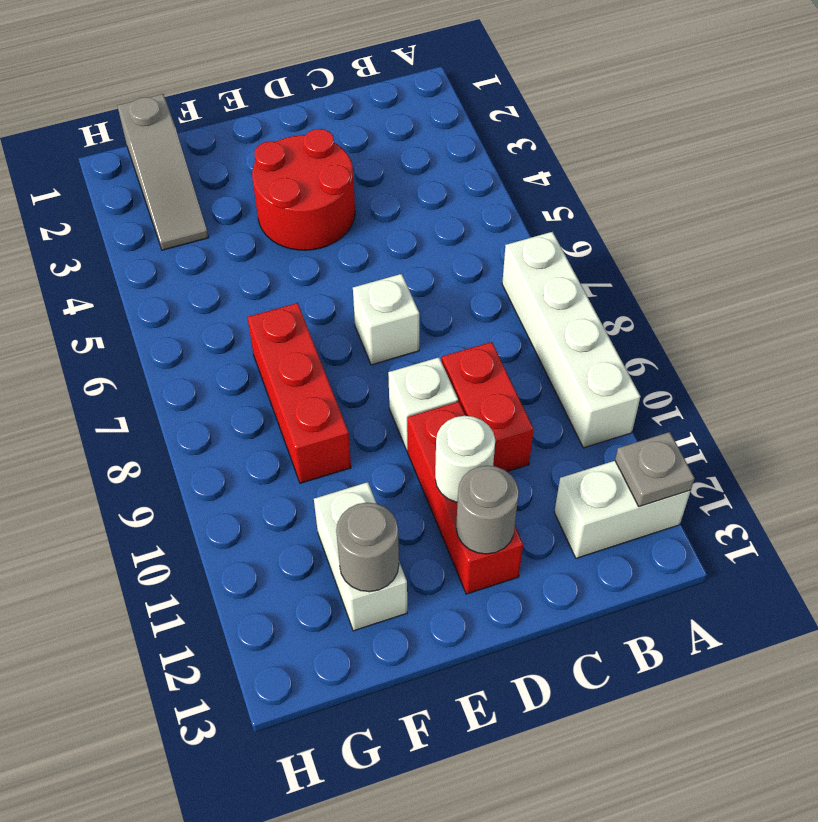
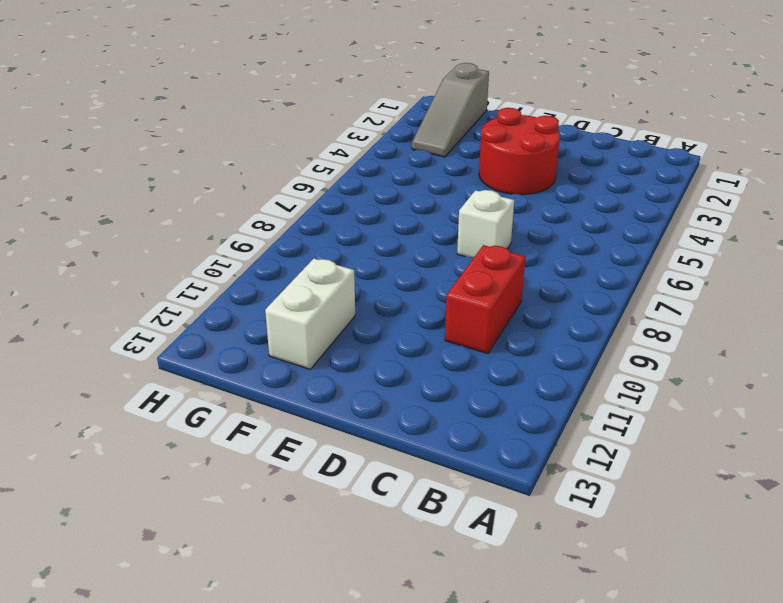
none -> white brick A7:A10 level 1
none -> white brick A12:B12 level 1
none -> white brick D9 level 1

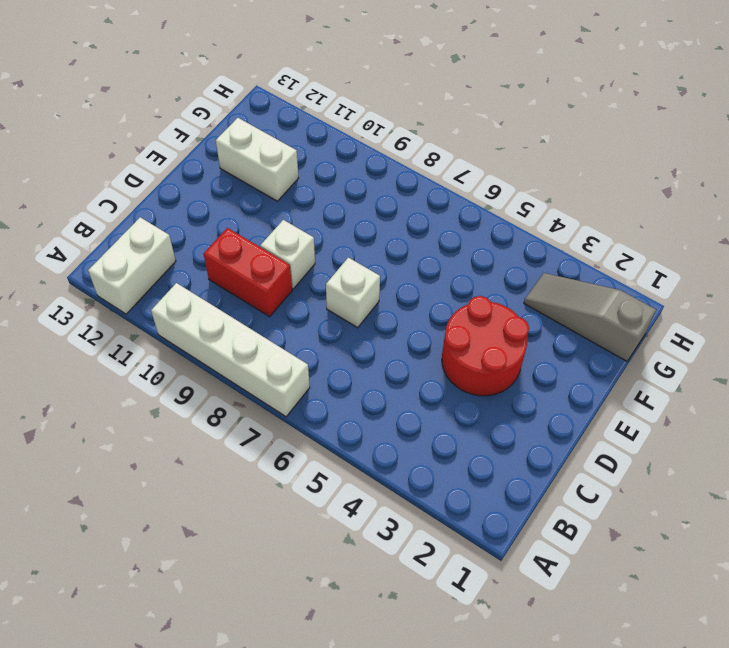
none -> red brick D10:D12 level 1
none -> red brick F7:F9 level 1
none -> grey plate A12 level 2

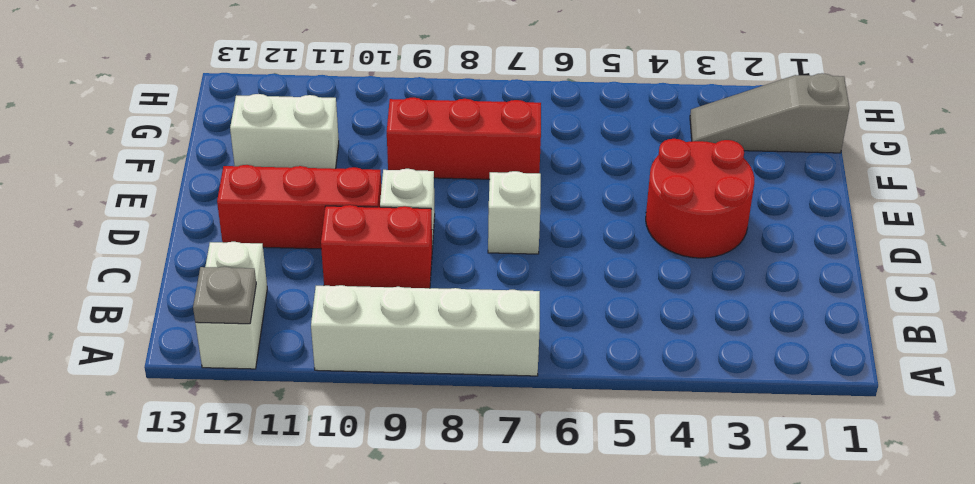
none -> white round brick D11 level 2
none -> grey round brick D12 level 2
none -> grey round brick F12 level 2

